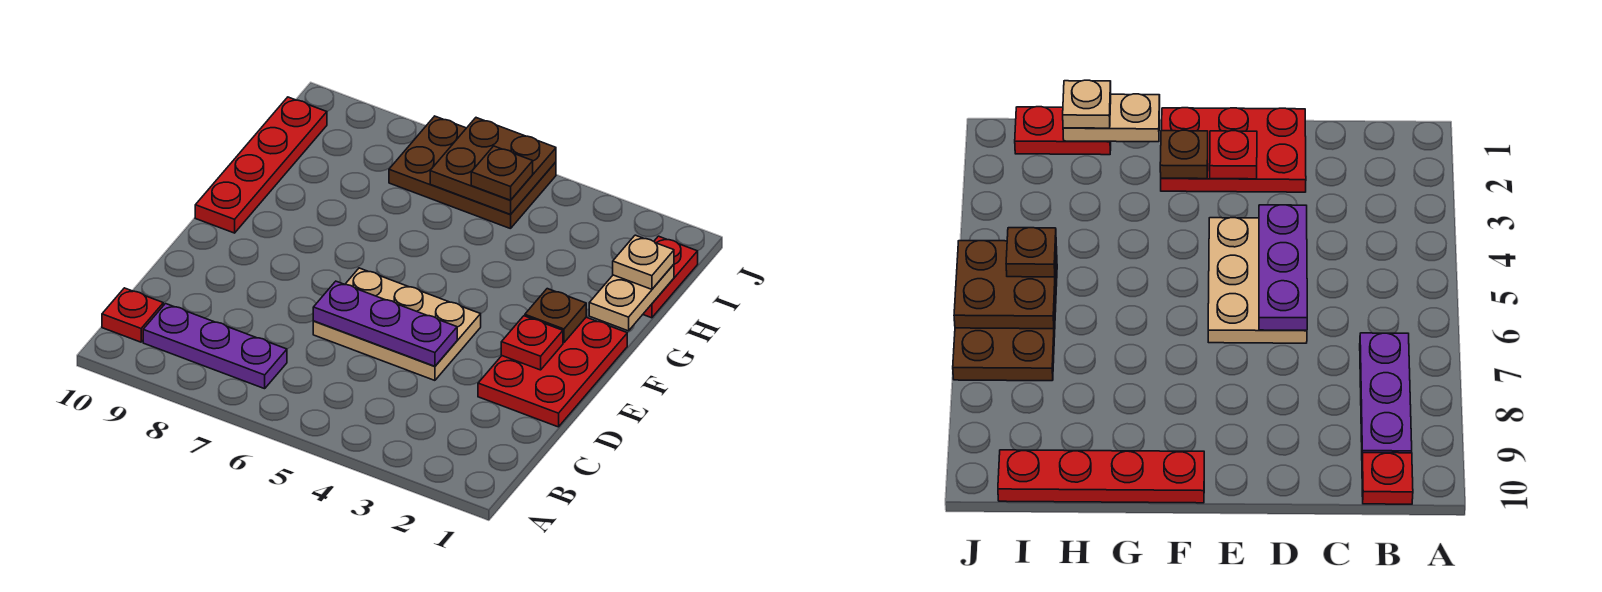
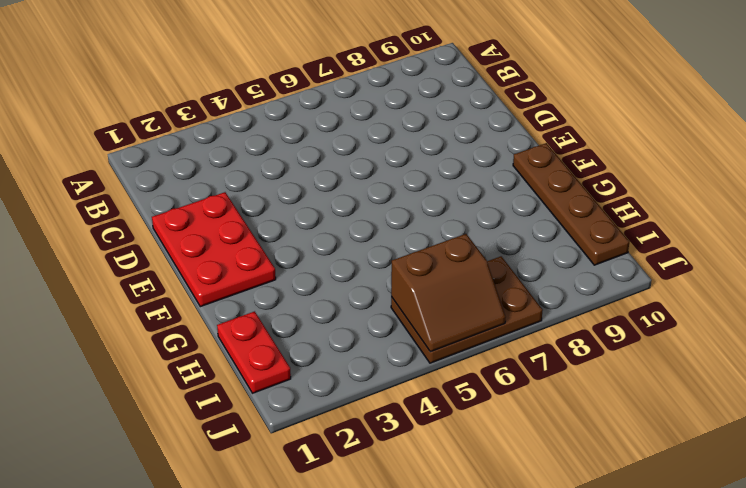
brown plate F10:I10 level 1 -> red plate F10:I10 level 1
brown slope I5:J6 level 2 top I -> brown plate I5:J6 level 2
none -> purple plate B7:B9 level 1
none -> red plate B10 level 1
none -> tan plate D4:E6 level 1

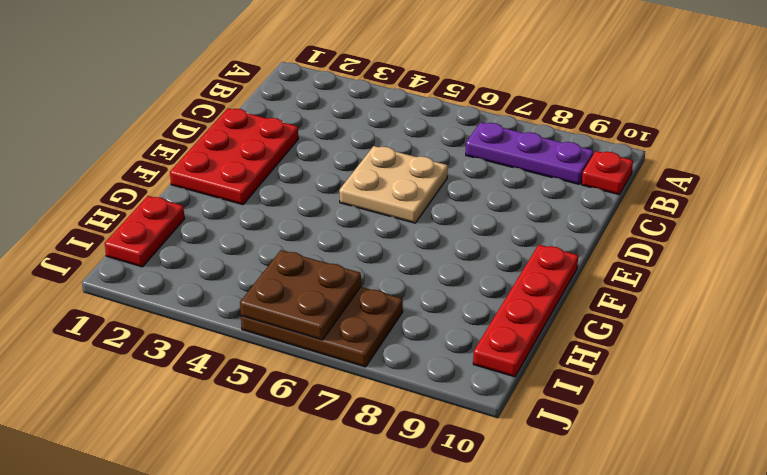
tan plate D5:E6 level 1 -> tan plate D4:E6 level 1
none -> purple plate D4:D6 level 2
none -> red plate E2 level 2
none -> brown plate F2 level 2

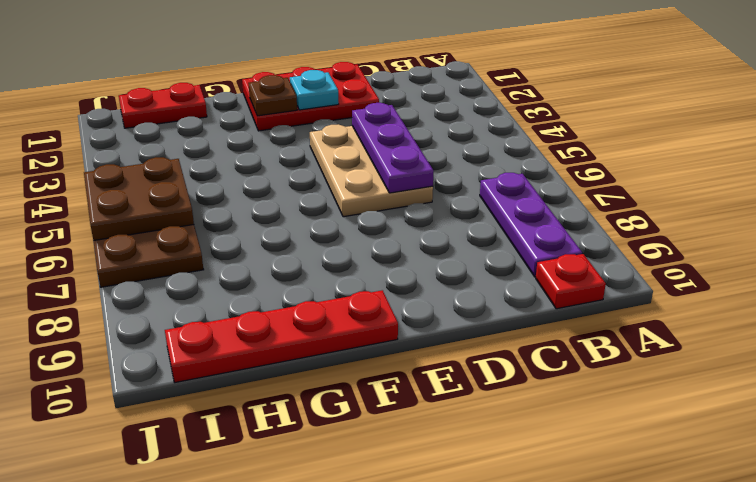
cyan plate E2 level 2 -> red plate E2 level 2
none -> tan plate G1:H1 level 2
none -> tan plate H1 level 3
none -> brown plate I5 level 3

